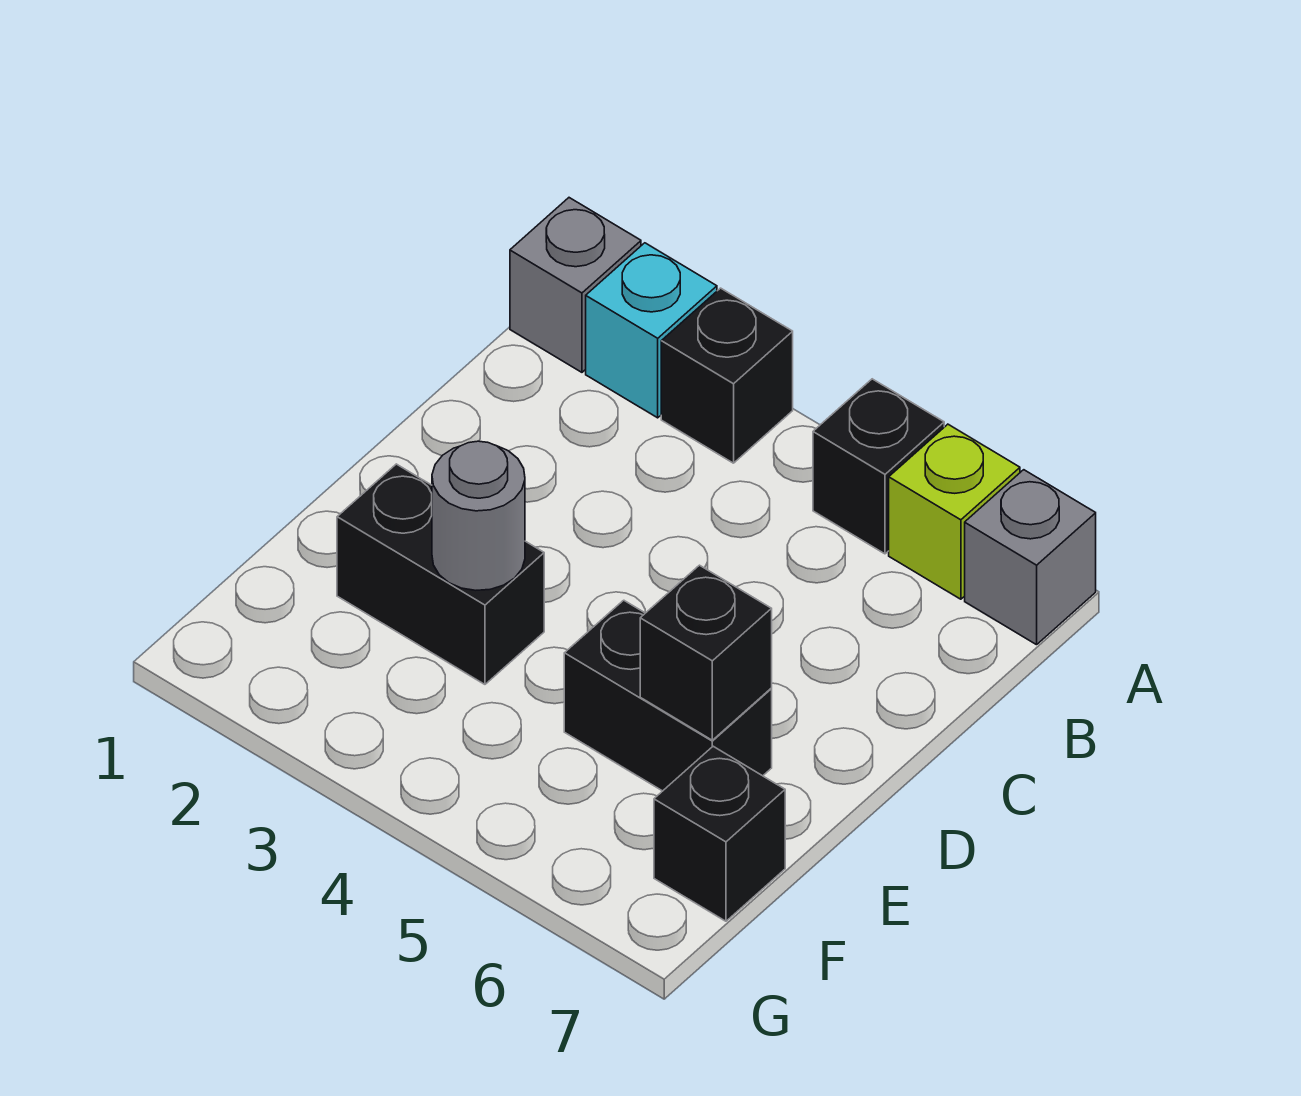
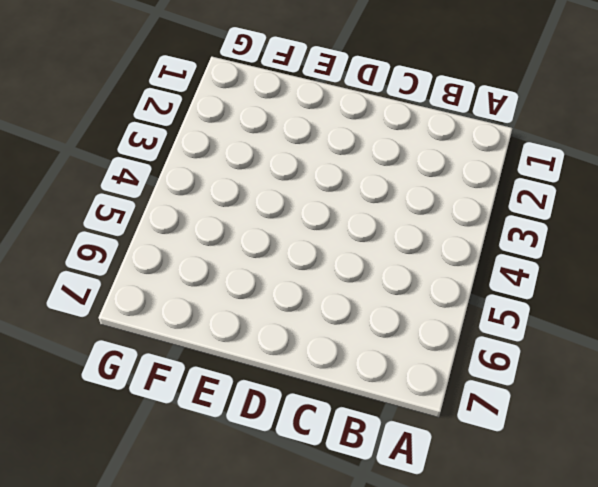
none -> grey brick A1 level 1
none -> cyan brick A2 level 1

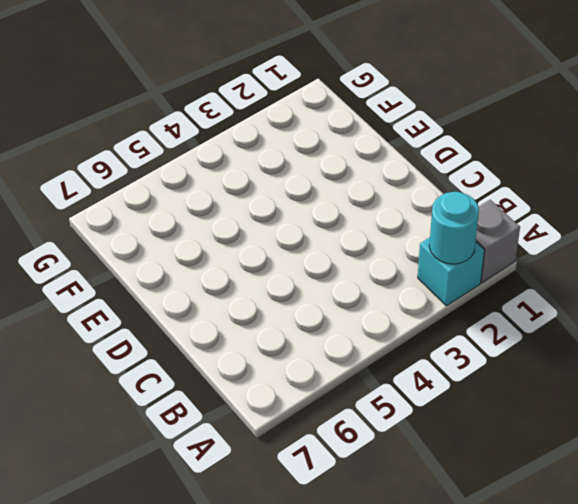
cyan round brick A2 level 2 -> none
none -> black brick A3 level 1
none -> black brick A5 level 1

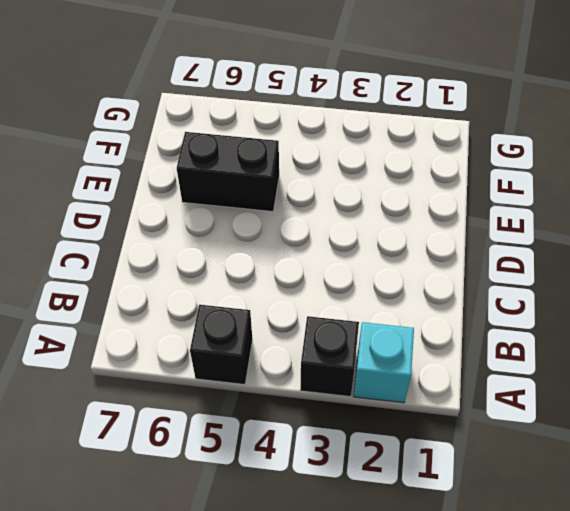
none -> grey brick A1 level 1
none -> lime brick A6 level 1

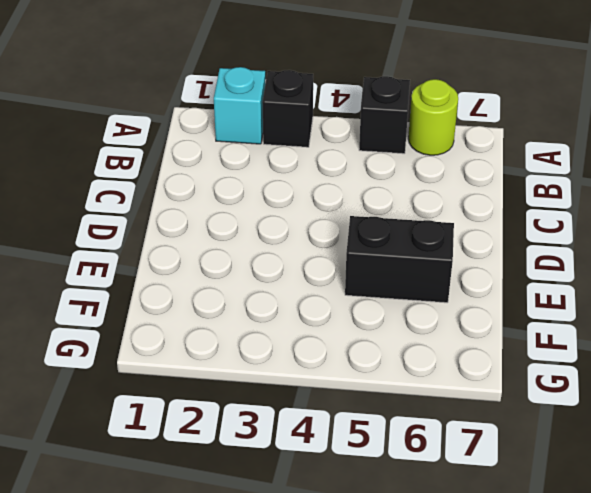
lime round brick A6 level 1 -> lime brick A6 level 1
none -> grey brick A1 level 1
none -> grey brick A7 level 1

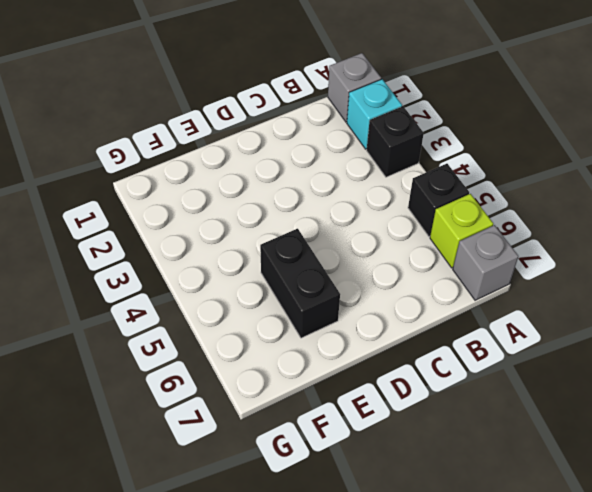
none -> black brick E2:E3 level 1
none -> black brick F7 level 1

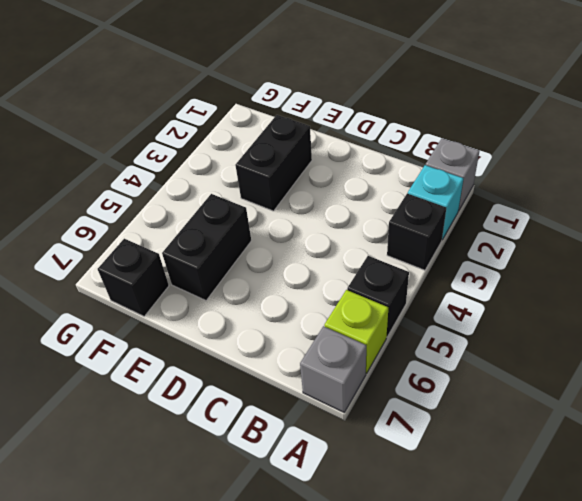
none -> grey round brick E3 level 2
none -> black brick E6 level 2

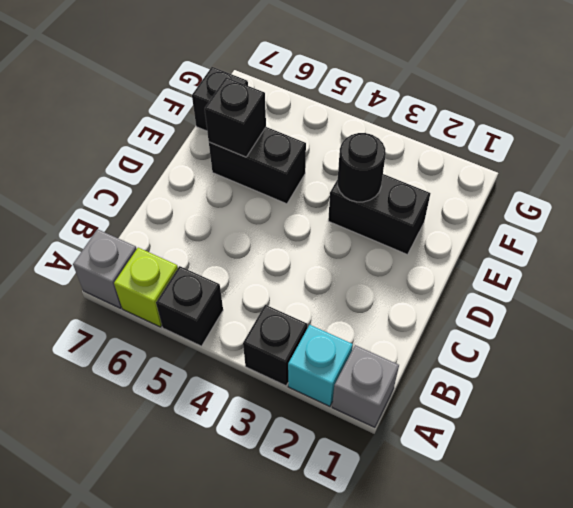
black round brick E3 level 2 -> grey round brick E3 level 2

